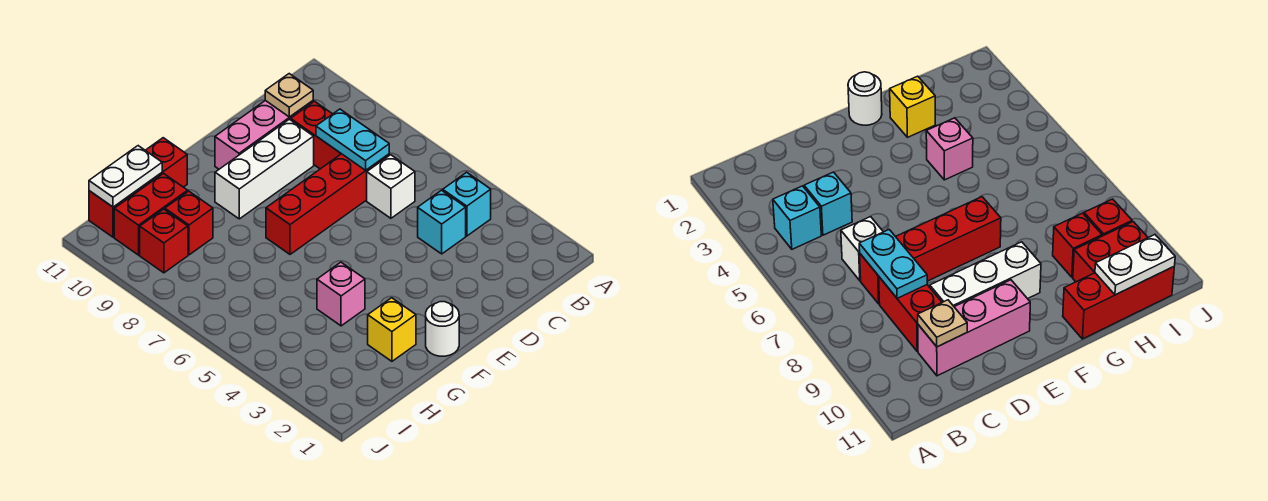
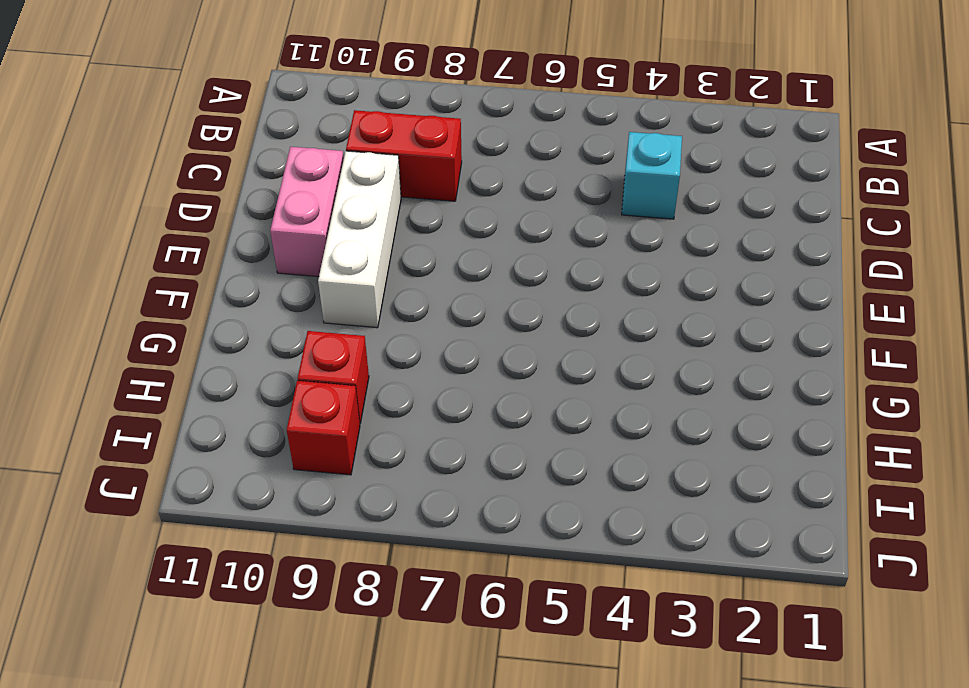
pink brick D10:E10 level 1 -> pink brick C10:E10 level 1
none -> cyan brick B4 level 1
none -> white brick C6 level 1
none -> red brick C7:F7 level 1

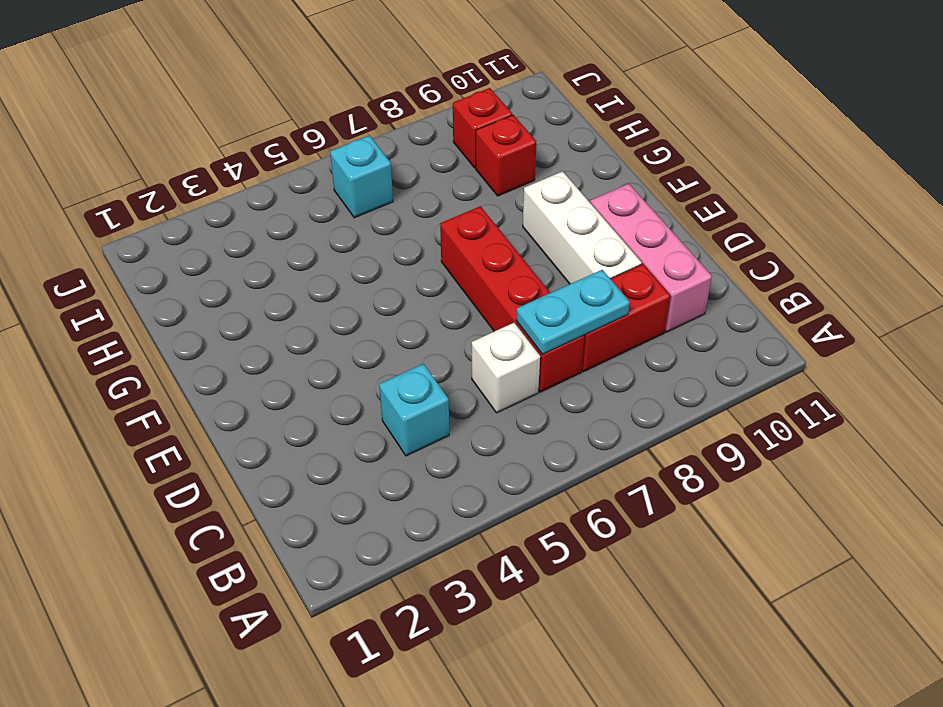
cyan brick I6 level 1 -> cyan brick B4 level 1
none -> white round brick F1 level 1
none -> yellow brick G2 level 1
none -> pink brick G4 level 1

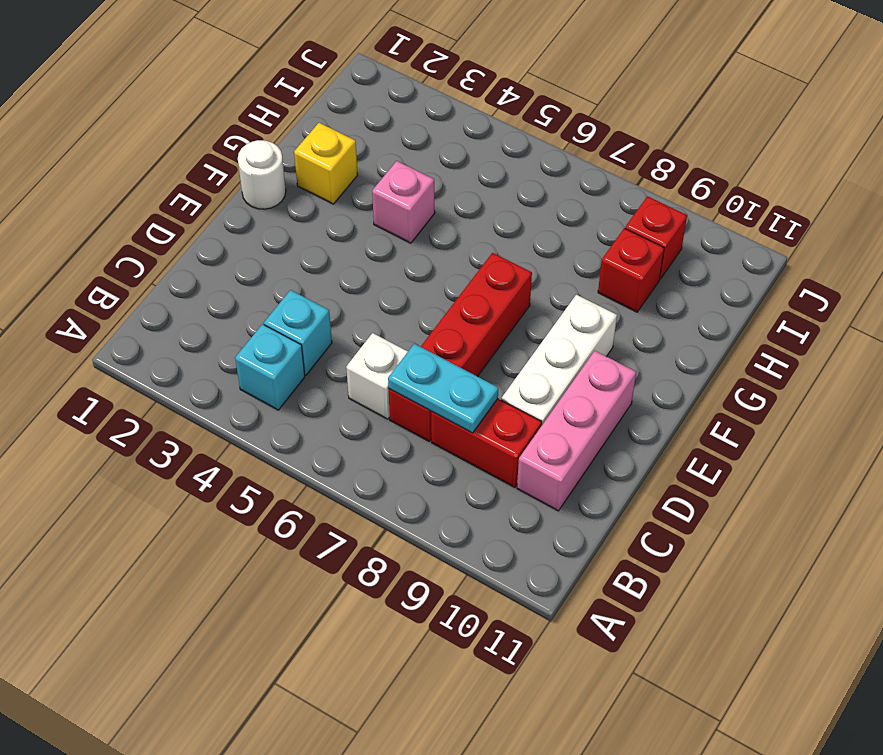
none -> red brick G11:I11 level 1
none -> red brick H10:I10 level 1
none -> tan plate C10 level 2

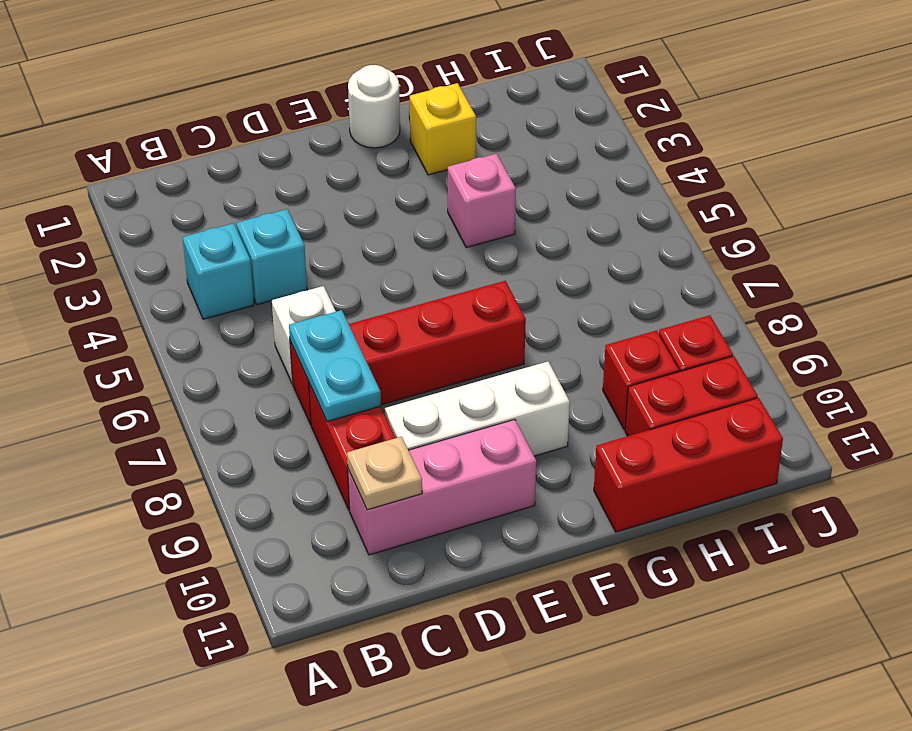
none -> white plate H11:I11 level 2

